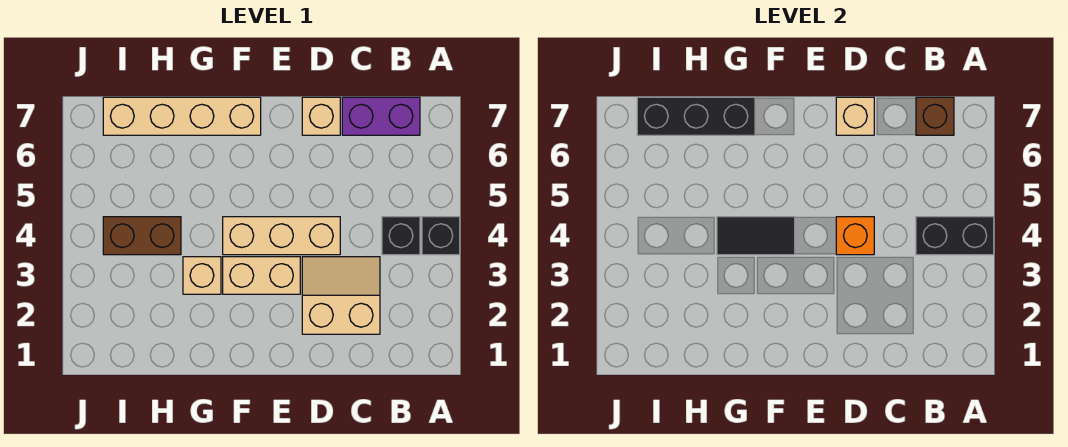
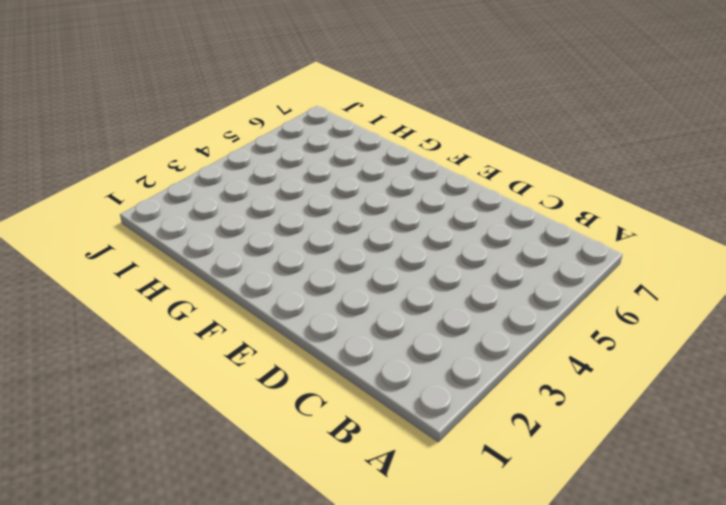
none -> black brick A4 level 1
none -> black brick B4 level 1
none -> purple brick B7:C7 level 1

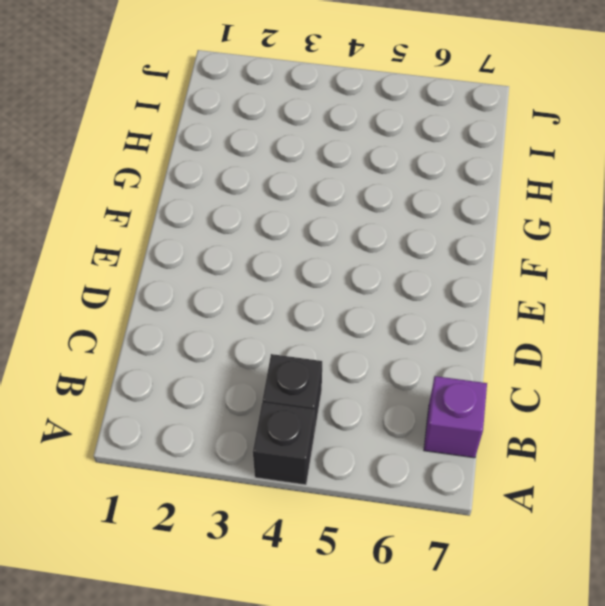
purple brick B7 level 1 -> purple brick B7:C7 level 1
none -> tan slope C2:D3 level 1 top 2
none -> tan brick D4:F4 level 1
none -> tan brick D7 level 1

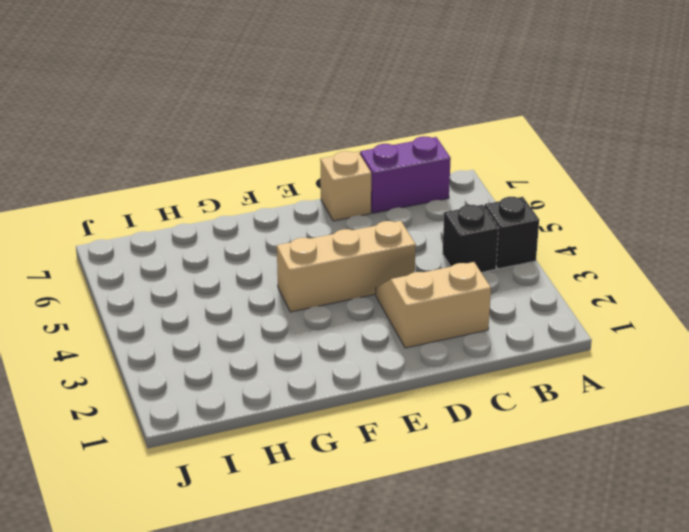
none -> tan brick E3:F3 level 1
none -> tan brick F7:I7 level 1
none -> tan brick G3 level 1

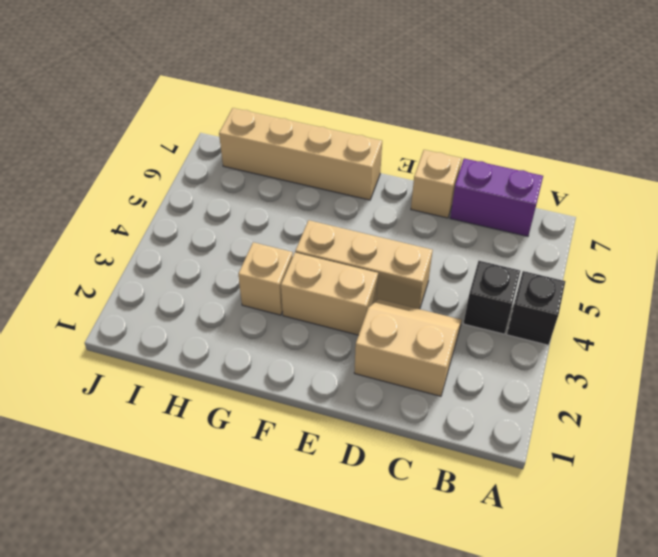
none -> brown brick H4:I4 level 1
none -> black brick A4:B4 level 2
none -> brown brick B7 level 2

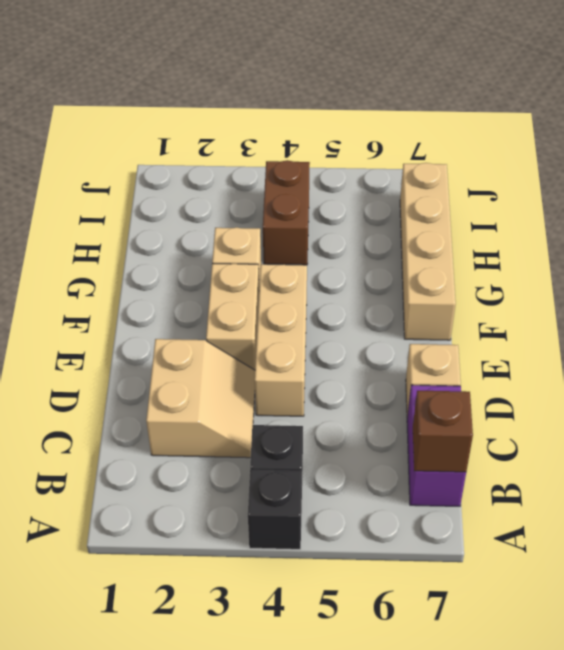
none -> black brick A4:B4 level 2
none -> orange brick D4 level 2
none -> tan brick D7 level 2

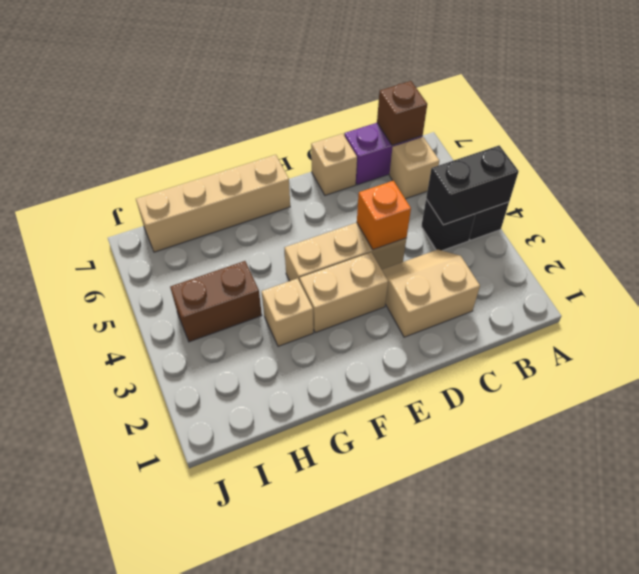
tan brick B6 level 1 -> tan brick D7 level 2
none -> black tile F4:G4 level 2
none -> black brick G7:I7 level 2

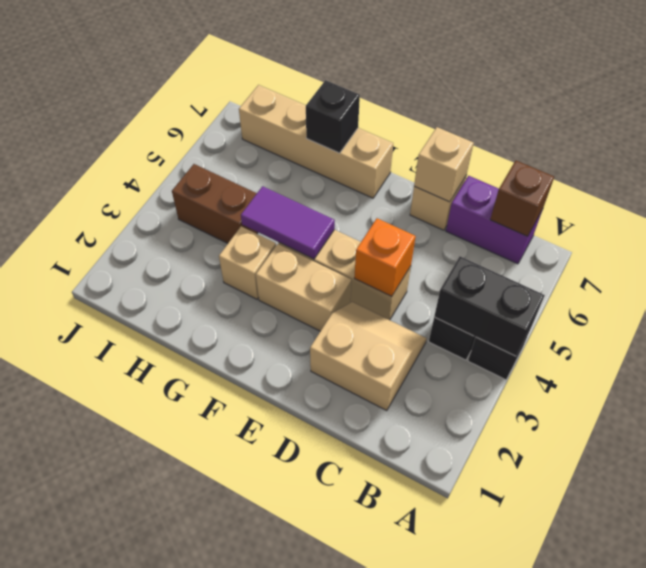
purple tile F4:G4 level 2 -> black tile F4:G4 level 2
black brick G7 level 2 -> black brick G7:I7 level 2

